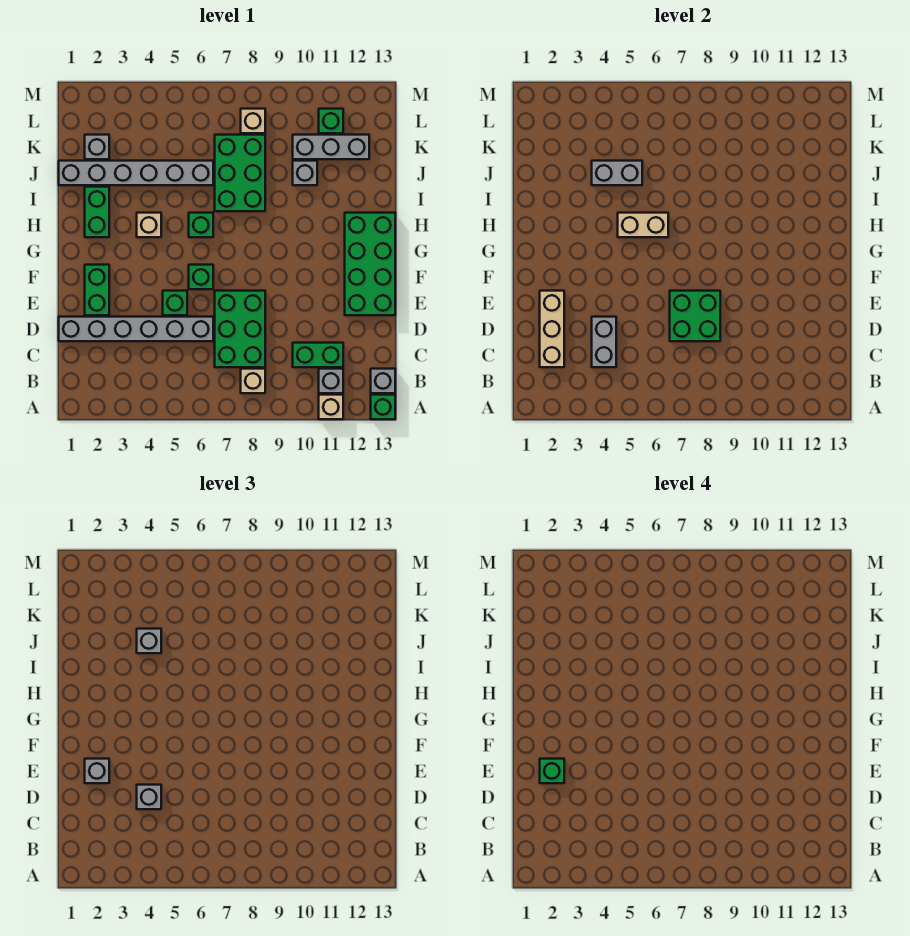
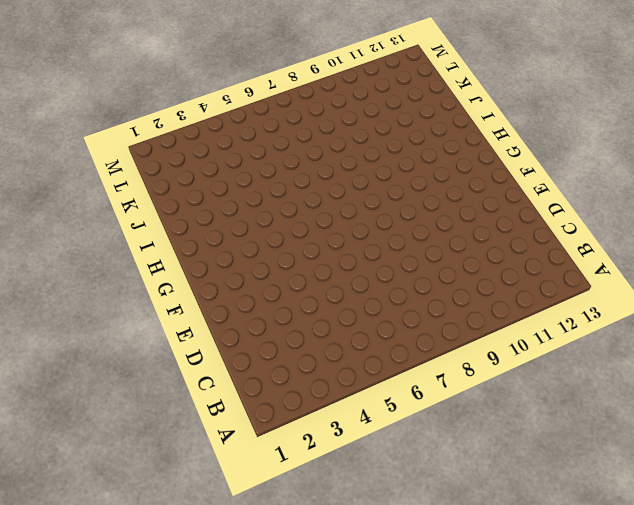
none -> tan brick A11 level 1
none -> green brick A13 level 1
none -> tan brick B8 level 1
none -> grey brick B11 level 1

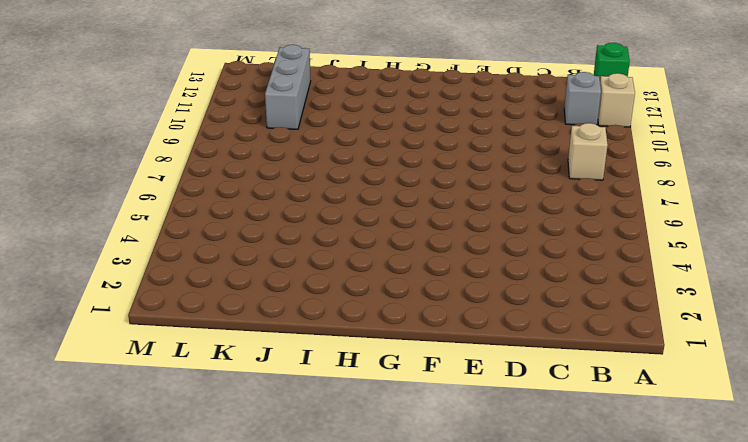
none -> grey brick B13 level 1
none -> green brick C7:E8 level 1
none -> green brick C10:C11 level 1
none -> grey brick D1:D6 level 1

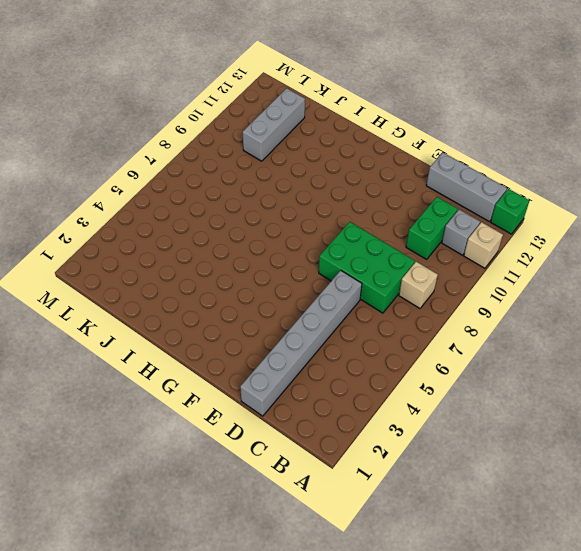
grey brick B13:D13 level 1 -> grey brick B13 level 1
none -> green brick E2:F2 level 1
none -> green brick E5 level 1
none -> green brick E12:H13 level 1
none -> green brick F6 level 1

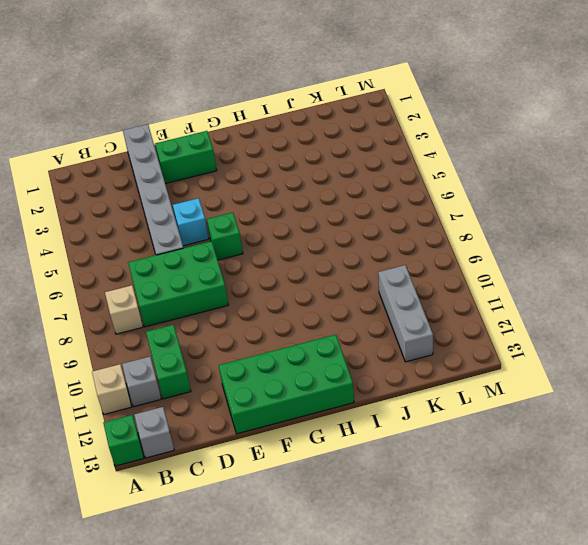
cyan brick E5 level 1 -> green brick E5 level 1
none -> green brick H2:I2 level 1
none -> tan brick H4 level 1
none -> green brick H6 level 1
none -> green brick I7:K8 level 1

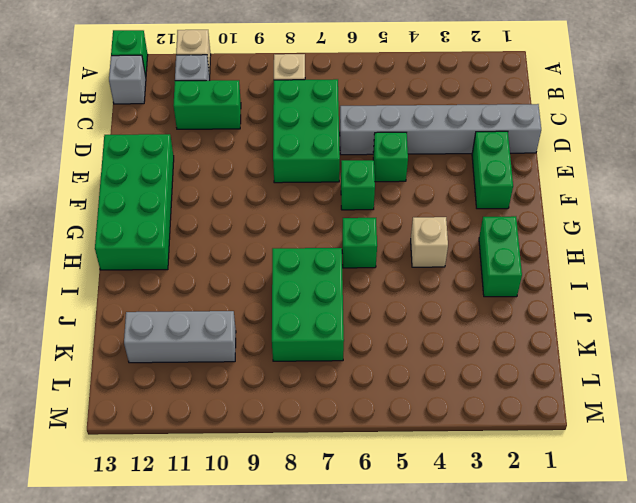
none -> grey brick J1:J6 level 1
none -> grey brick J10 level 1
none -> grey brick K2 level 1
none -> tan brick L8 level 1

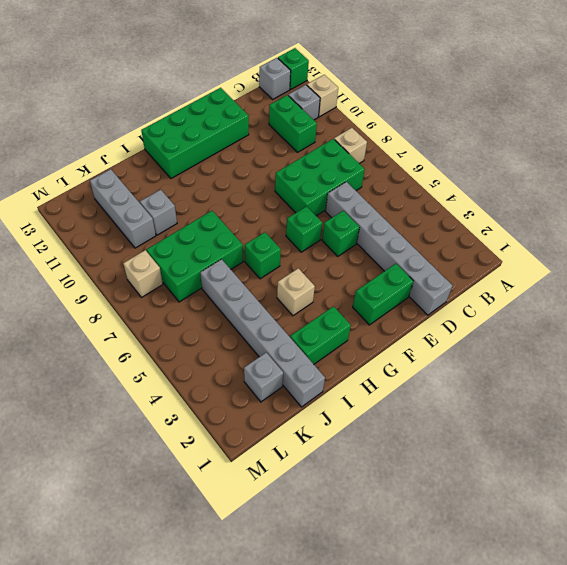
none -> green brick L11 level 1
none -> tan brick C2:E2 level 2
none -> grey brick C4:D4 level 2
none -> green brick D7:E8 level 2

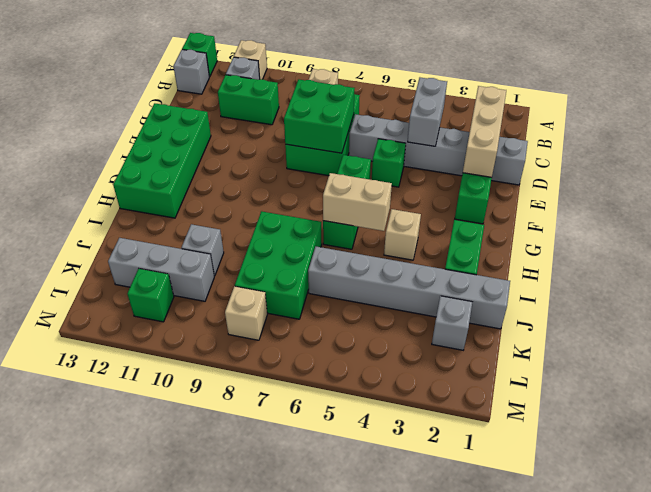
none -> grey brick J4:J5 level 2
none -> grey brick D4 level 3
none -> grey brick E2 level 3
none -> grey brick J4 level 3

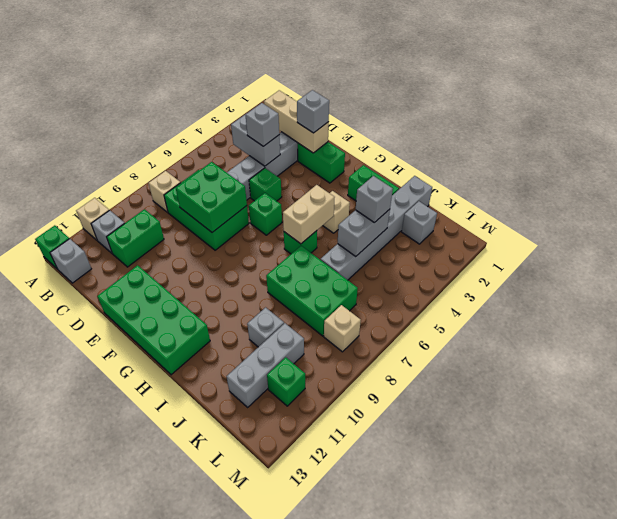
none -> green brick E2 level 4

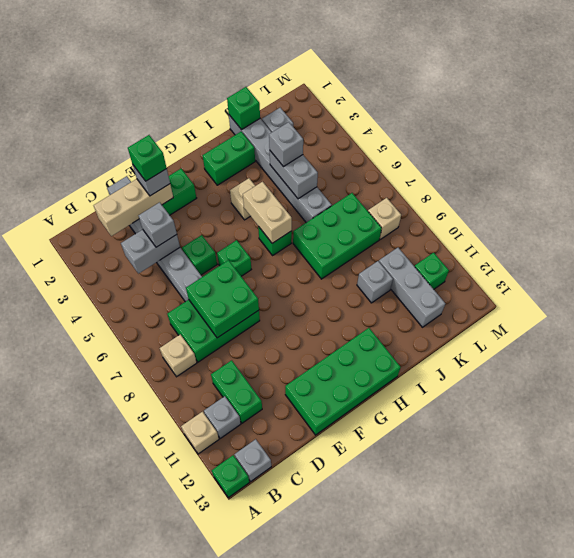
green brick J1 level 2 -> none

